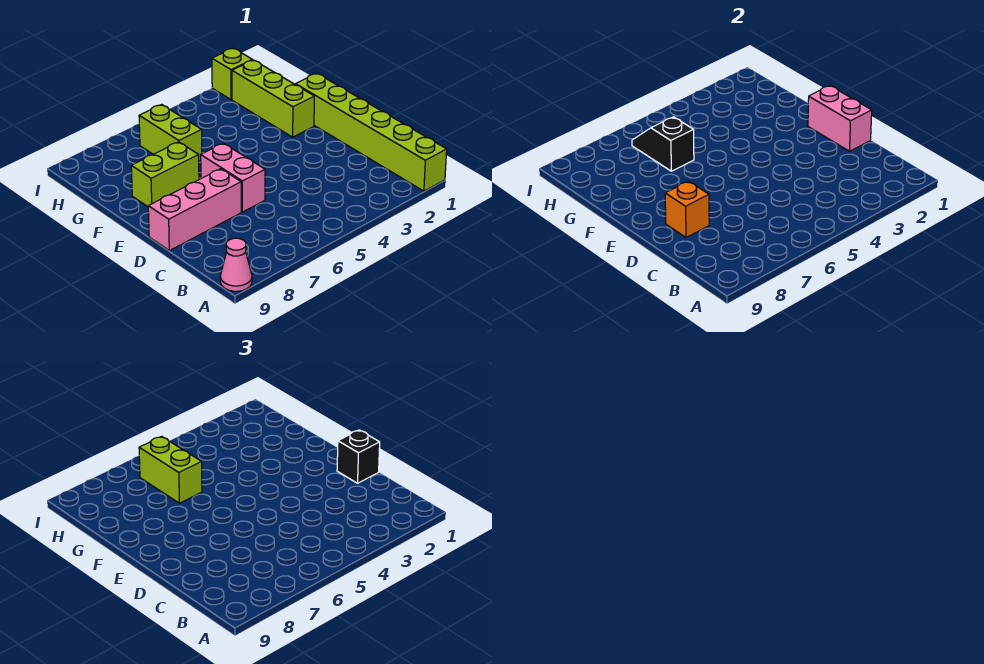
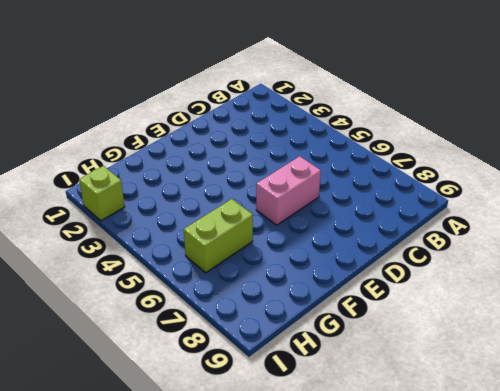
none -> lime brick A1:F1 level 1
none -> pink cone A9 level 1
none -> pink brick D7:D9 level 1

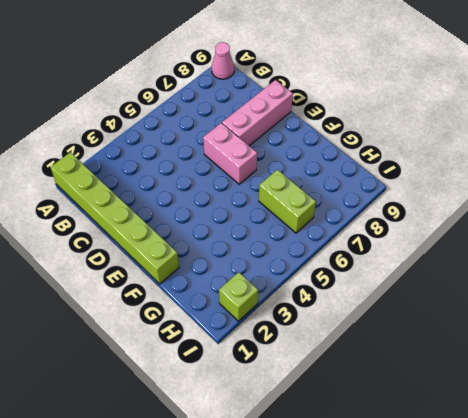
none -> lime brick F2:H2 level 1
none -> lime brick F7:F8 level 1
none -> pink brick D1:E1 level 2

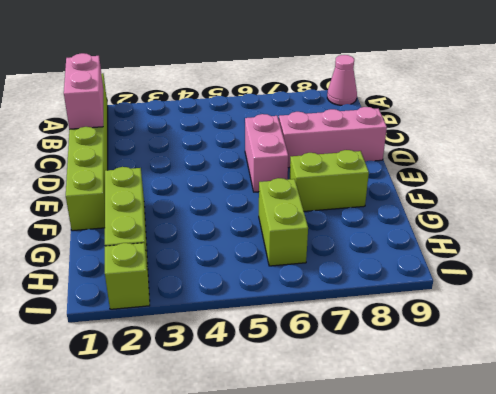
pink brick B1:C1 level 2 -> pink brick D1:E1 level 2
none -> orange brick D8 level 2
none -> black slope G6:H6 level 2 top G
none -> black brick D1 level 3

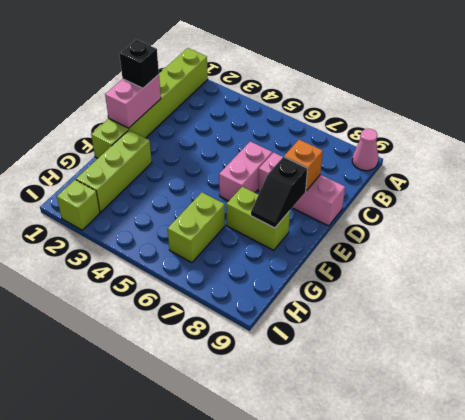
black slope E8:F8 level 2 top E -> black slope G6:H6 level 2 top G
none -> lime brick G6:H6 level 3

